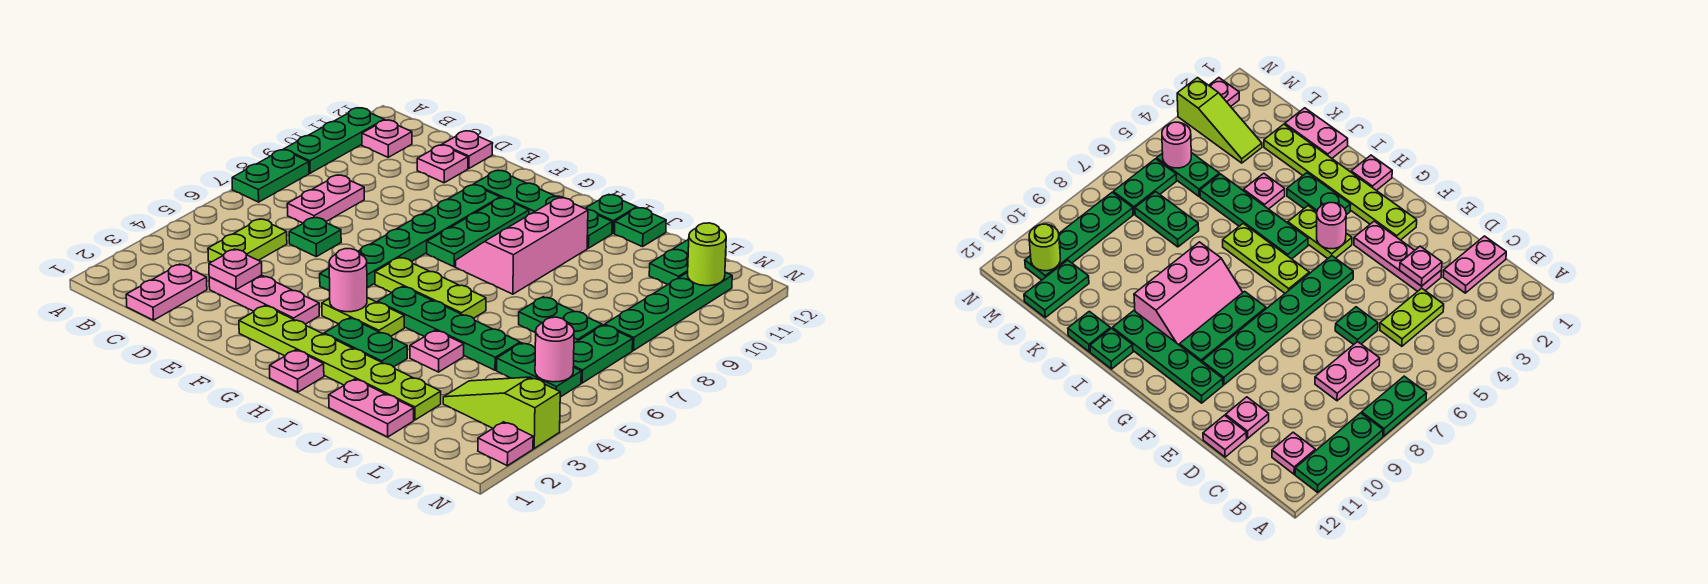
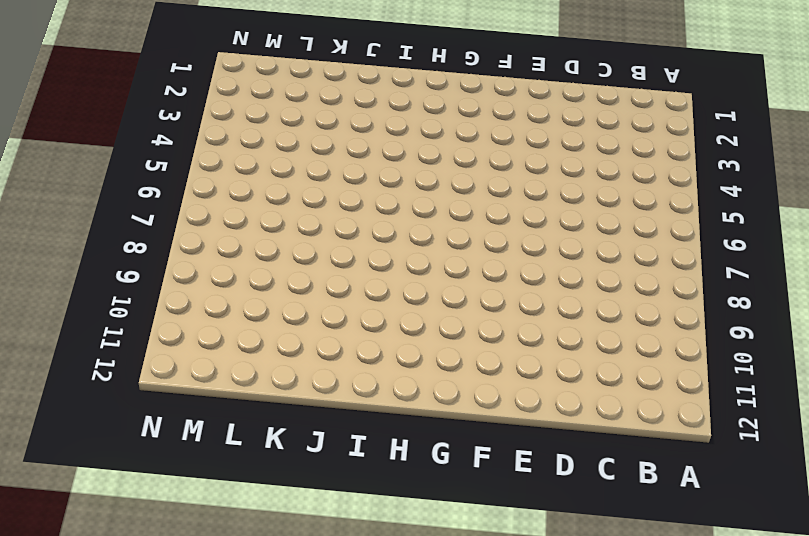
none -> green plate A7:A8 level 1
none -> green plate A9:A11 level 1
none -> pink plate B11 level 1
none -> pink plate C1:C2 level 1

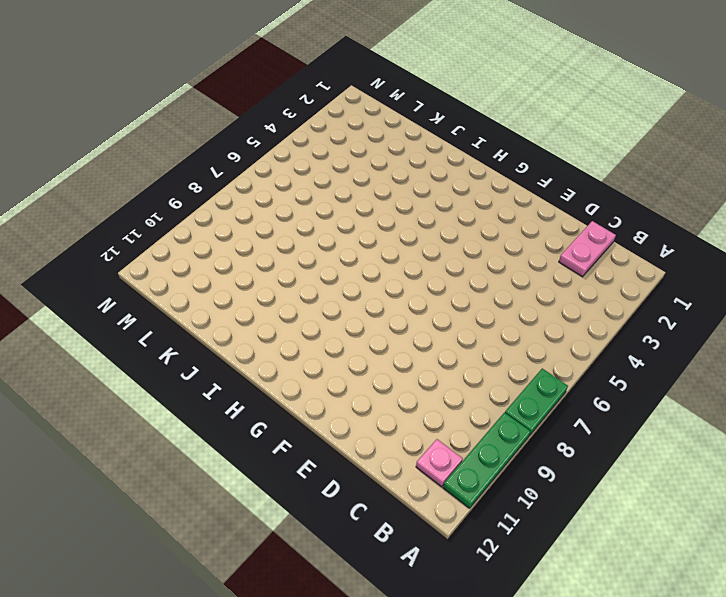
none -> lime plate C4:C5 level 1
none -> pink plate C7:C8 level 1
none -> pink plate D3:F3 level 1
none -> green plate D6 level 1

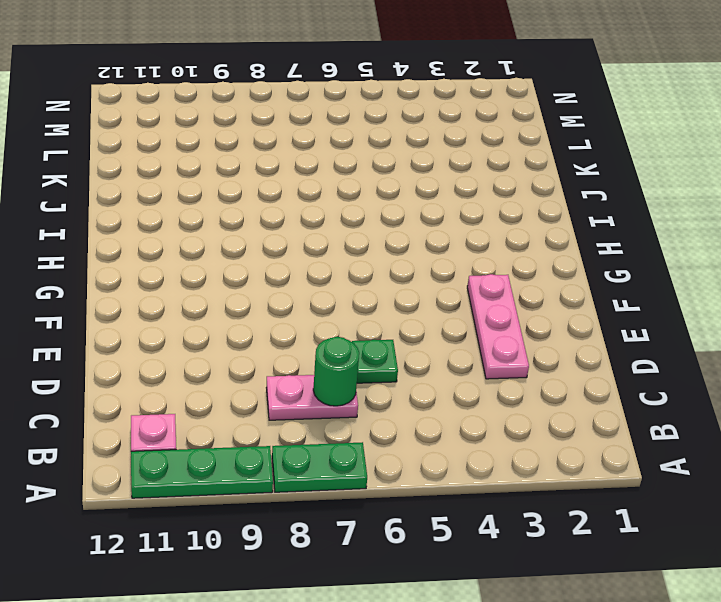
green round brick C7 level 2 -> none
none -> pink plate C1:C2 level 1
none -> lime plate C4:C5 level 1
none -> pink plate D11 level 1
none -> pink plate D12 level 1

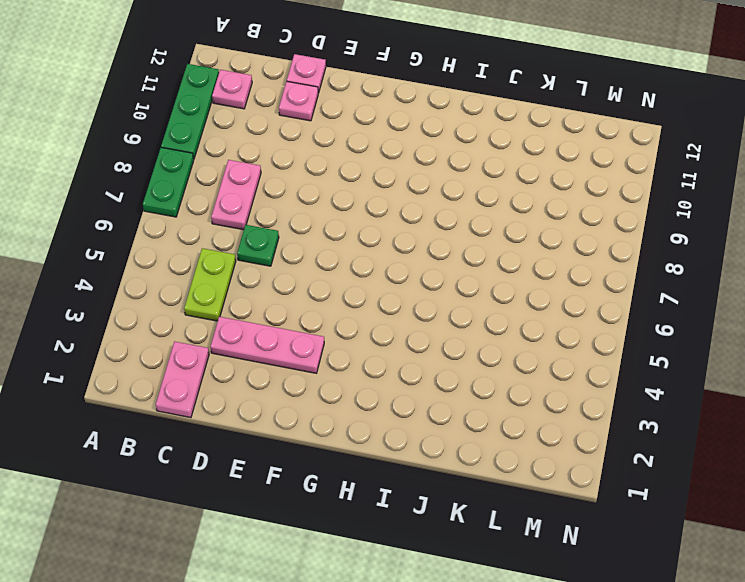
none -> lime plate F2:K2 level 1
none -> green plate F5:F10 level 1
none -> green plate F11:I11 level 1
none -> lime plate G4:H4 level 1

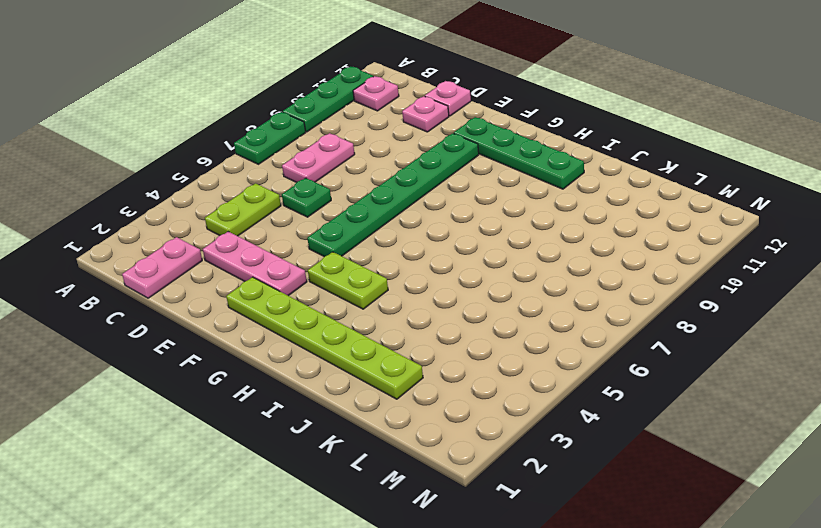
none -> lime plate G6:I6 level 1
none -> green plate G8:G10 level 1
none -> pink plate H1 level 1
none -> green plate H3:I3 level 1

